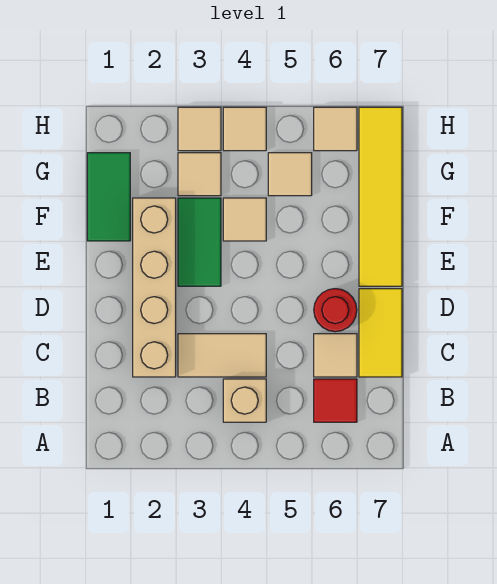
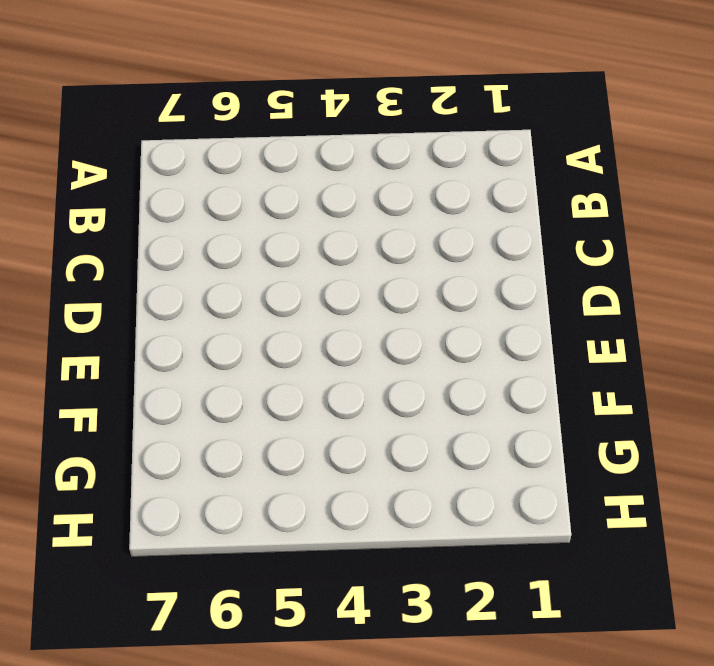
none -> tan brick B4 level 1
none -> red tile B6 level 1
none -> tan brick C2:F2 level 1

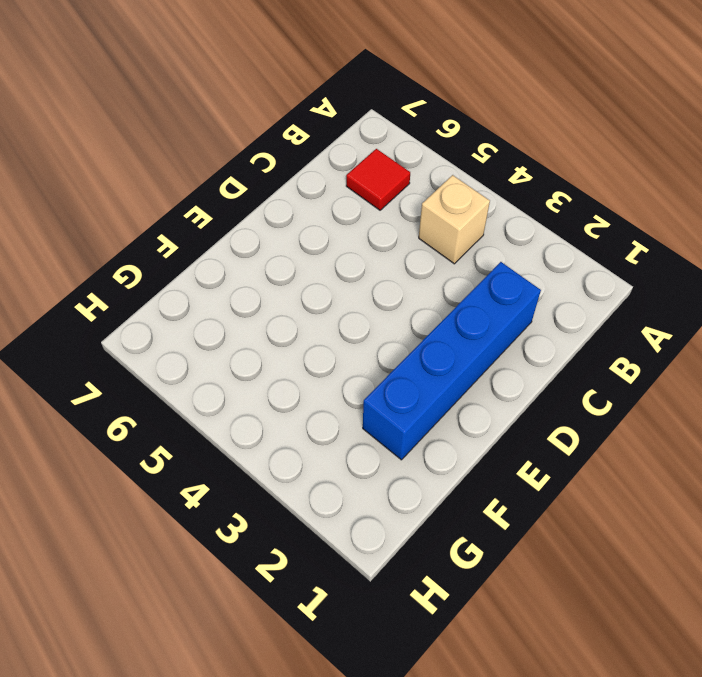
blue brick C2:F2 level 1 -> tan brick C2:F2 level 1
none -> tan tile C3:C4 level 1
none -> tan tile C6 level 1
none -> yellow tile C7:D7 level 1

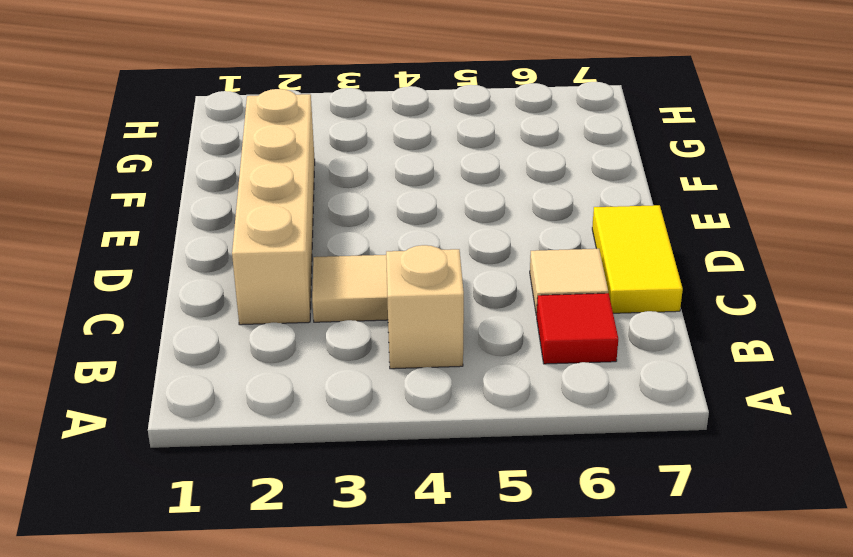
none -> red round brick D6 level 1
none -> green tile E3:F3 level 1
none -> yellow tile E7:H7 level 1

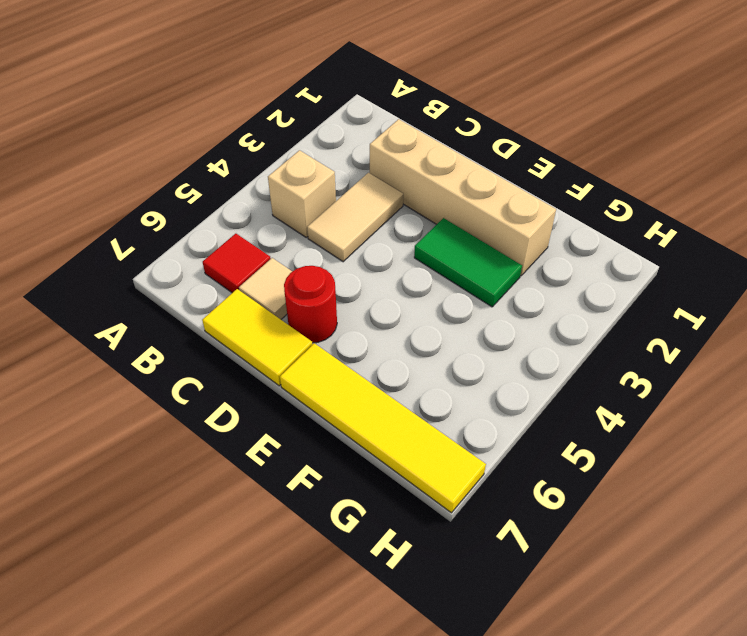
none -> green tile F1:G1 level 1
none -> tan tile F4 level 1
none -> tan tile G3 level 1

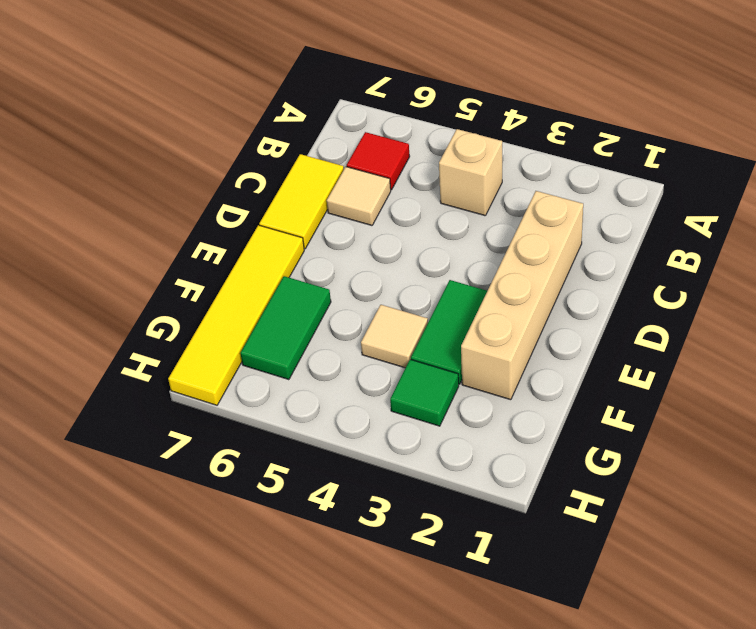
green tile F6:G6 level 1 -> green tile F1:G1 level 1
green tile G3 level 1 -> tan tile G3 level 1
none -> tan tile C3:C4 level 1
none -> red round brick D6 level 1
none -> tan tile G5 level 1

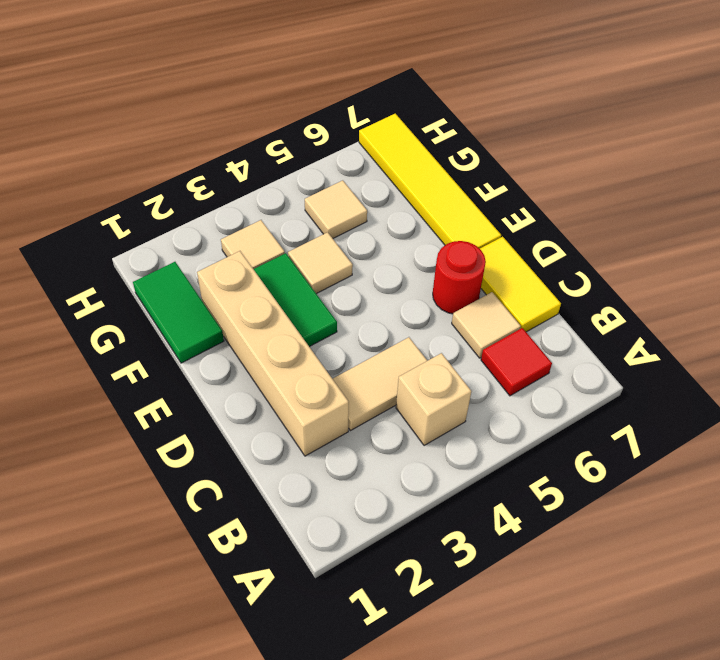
none -> tan tile H3 level 1
none -> tan tile H4 level 1
none -> tan tile H6 level 1

